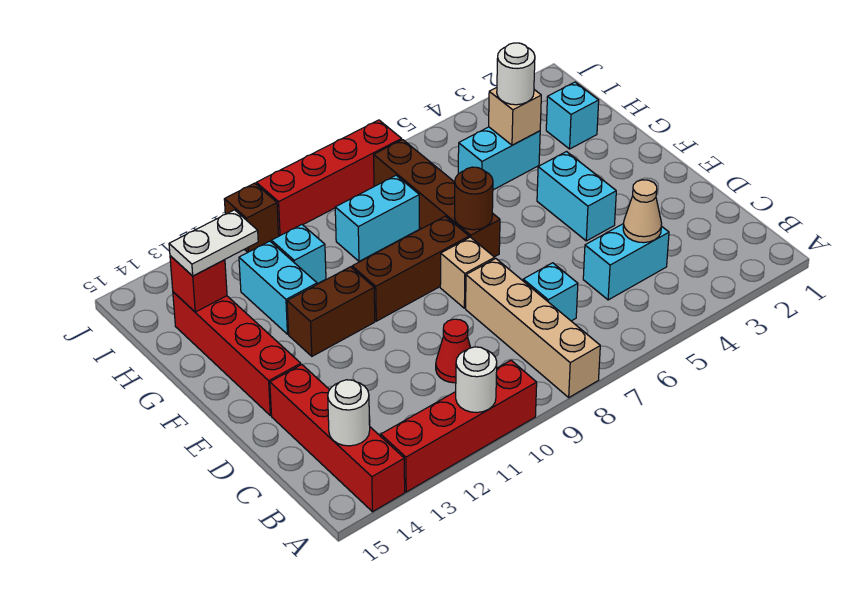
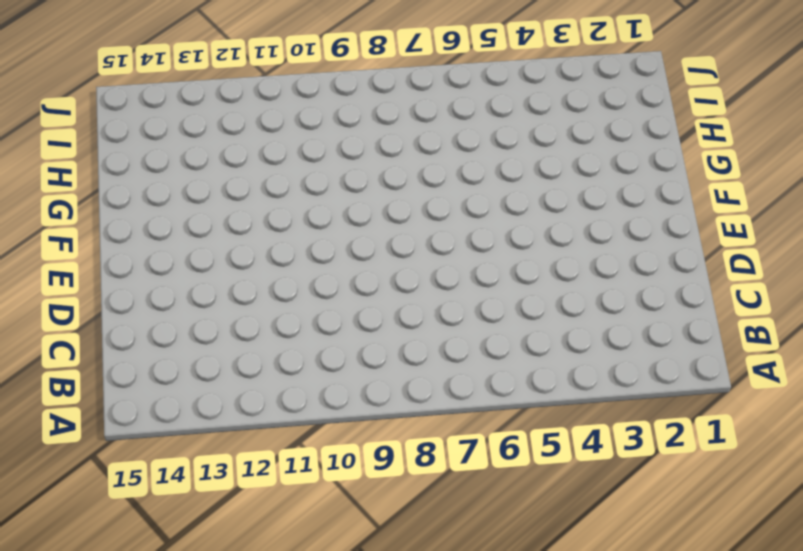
none -> tan brick A8:D8 level 1
none -> red brick A10:A13 level 1
none -> red brick A14:D14 level 1

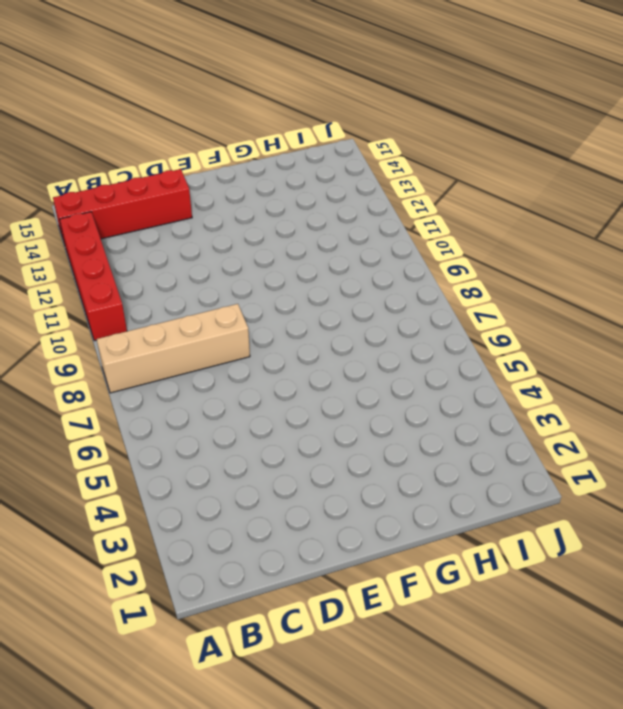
none -> cyan brick C4:C5 level 1
none -> cyan brick C7 level 1
none -> red cone C10 level 1

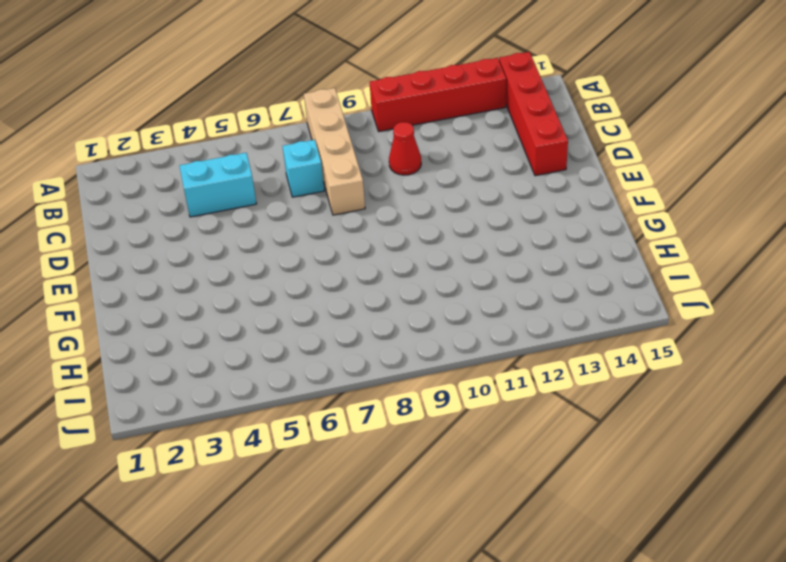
none -> cyan brick E4:F4 level 1
none -> tan brick E8 level 1
none -> red brick E14:H14 level 1

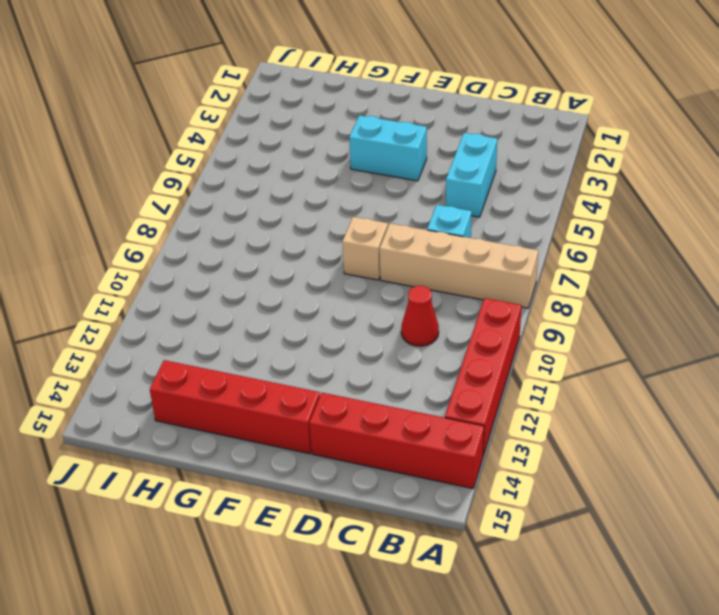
none -> brown brick F7:I7 level 1
none -> brown brick F8:F10 level 1
none -> brown brick F11:F12 level 1

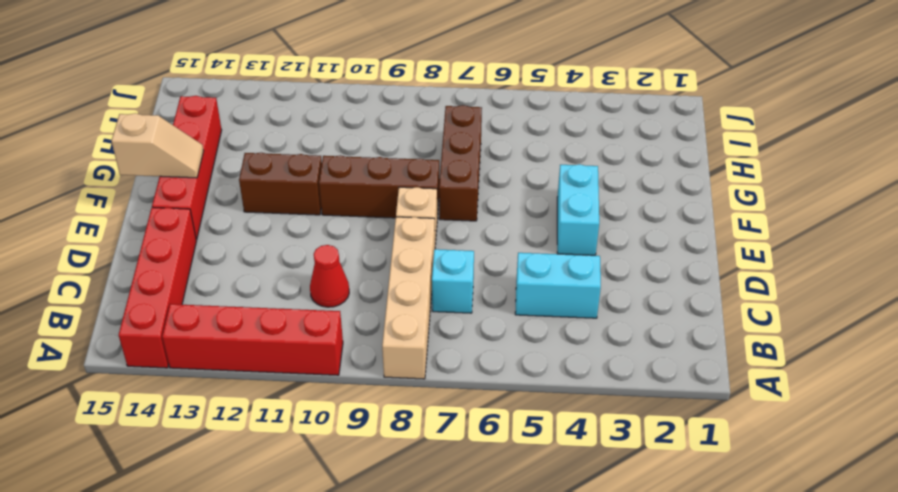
brown brick F7:H7 level 1 -> brown brick F7:I7 level 1
tan slope F14:F15 level 2 top 15 -> none
none -> cyan brick G12:H12 level 1
none -> cyan brick H2 level 1
none -> cyan brick H4:H5 level 1

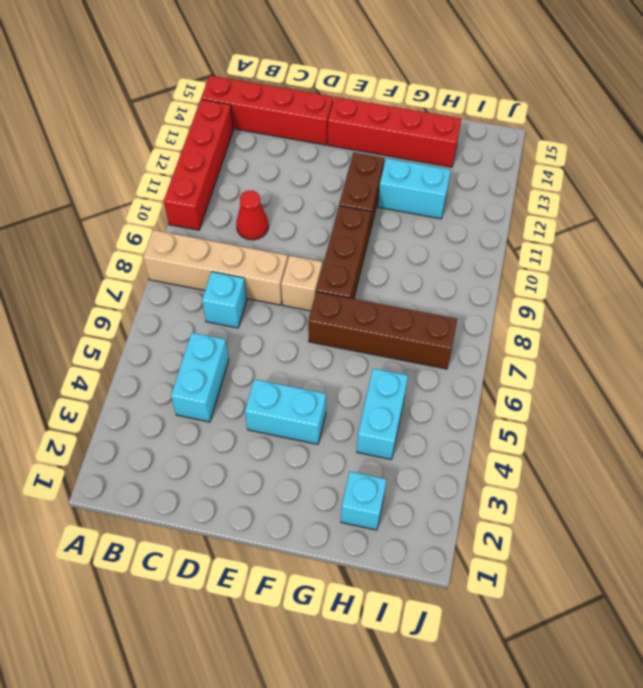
none -> cyan brick H8:H9 level 1
none -> cyan brick H11 level 1
none -> red brick J7:J10 level 1

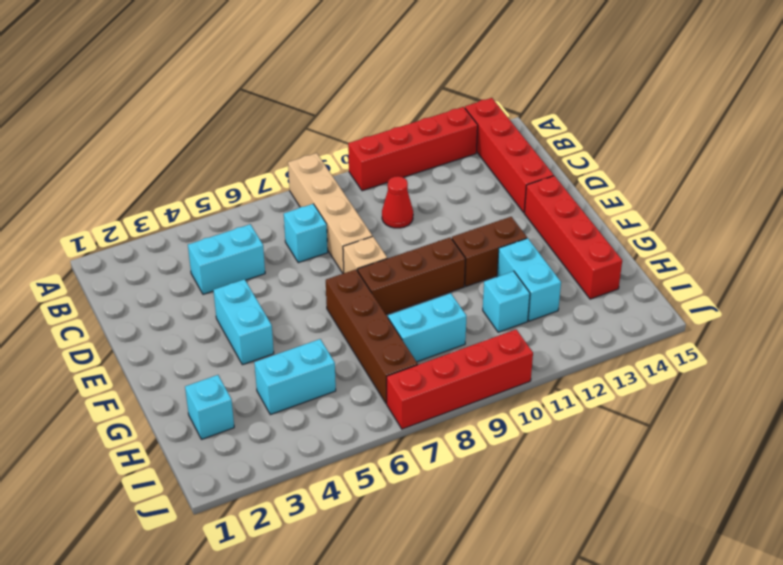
none -> brown brick J11 level 1
none -> white round brick A11 level 2
none -> white round brick B14 level 2

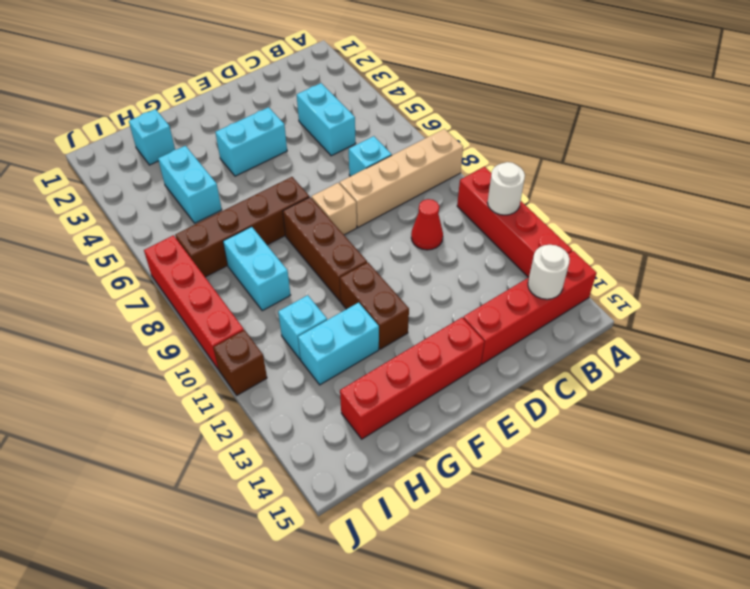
none -> tan cone C4 level 2
none -> brown round brick F7 level 2
none -> tan brick H4 level 2

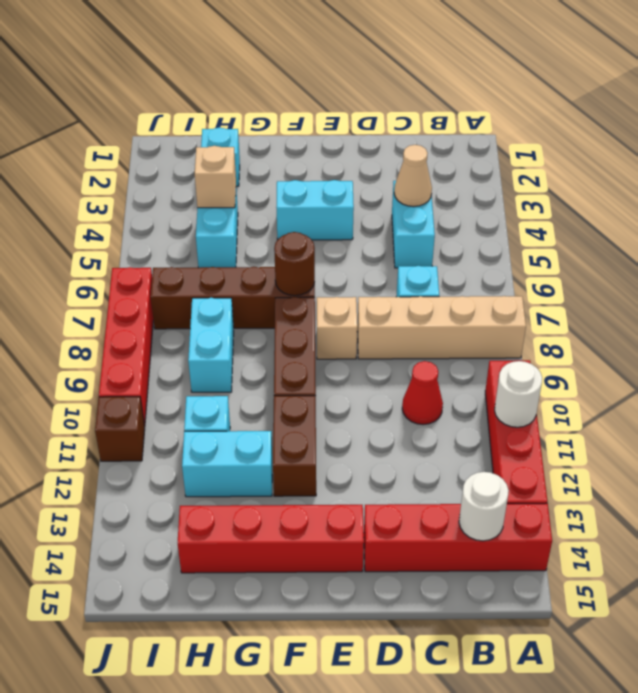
none -> red brick H14 level 2
none -> white round brick H4 level 3
none -> white plate H13:H14 level 3

